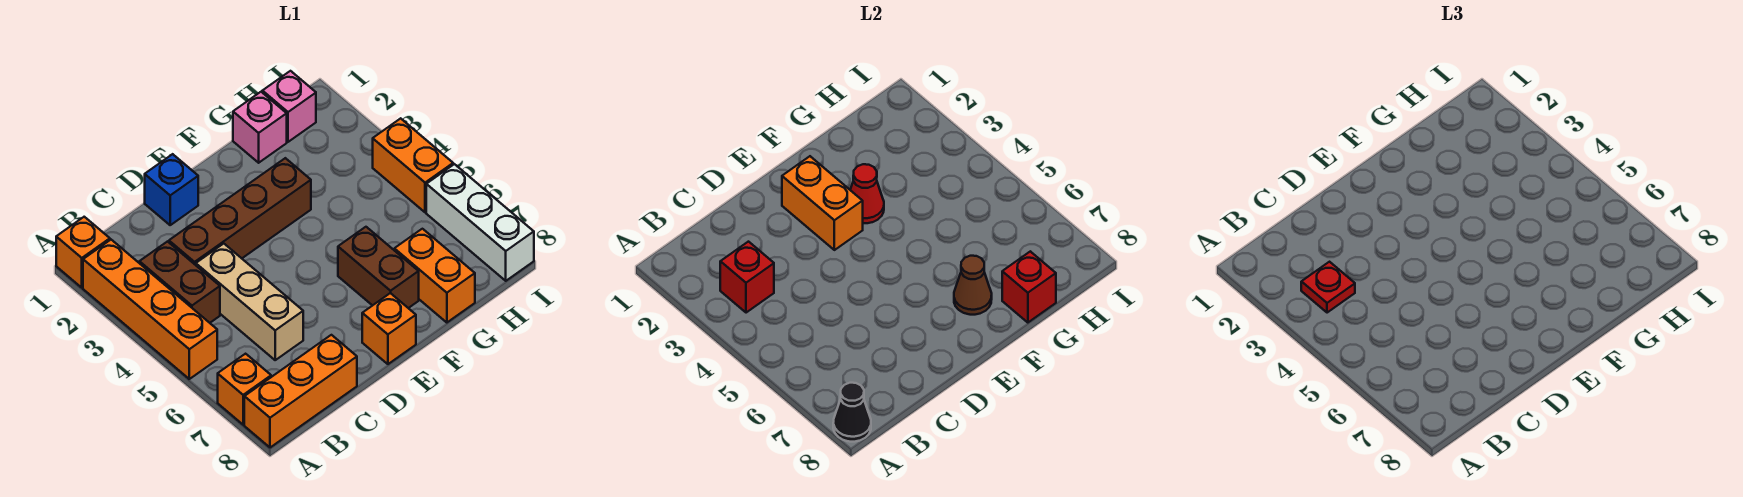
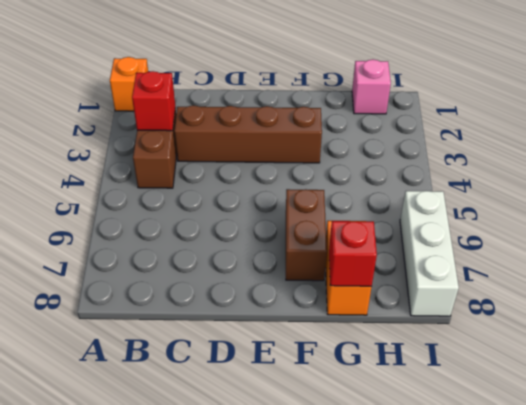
none -> orange brick A2:A5 level 1
none -> orange brick A7 level 1
none -> orange brick A8:C8 level 1

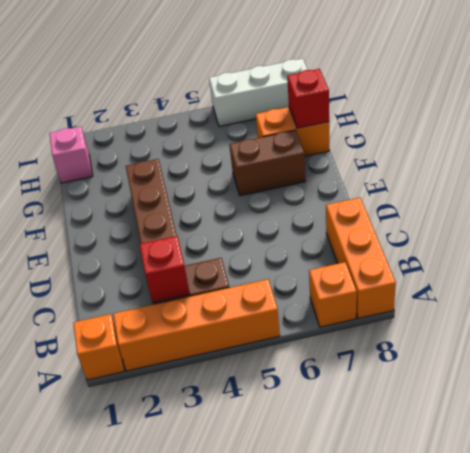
none -> tan brick C4:C6 level 1
none -> blue brick D1 level 1
none -> orange brick E8 level 1

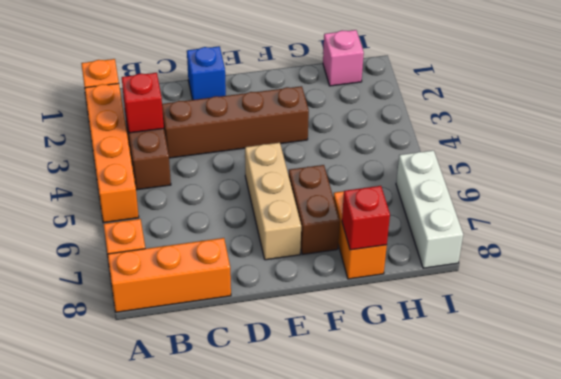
tan brick E5:E7 level 1 -> tan brick C4:C6 level 1
none -> orange brick E8 level 1
none -> pink brick G1 level 1
none -> orange brick I4:I5 level 1

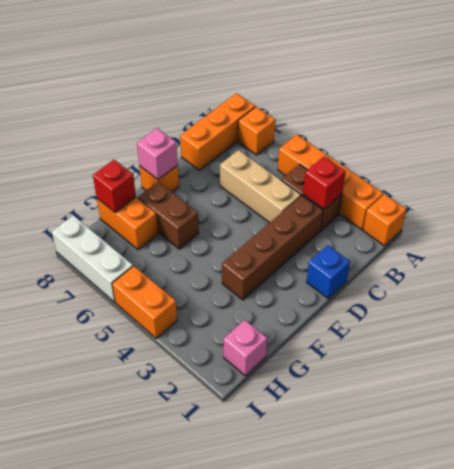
pink brick E8 level 2 -> pink brick G1 level 1
none -> black cone A8 level 2
none -> orange brick E2:E3 level 2
none -> red cone F3 level 2

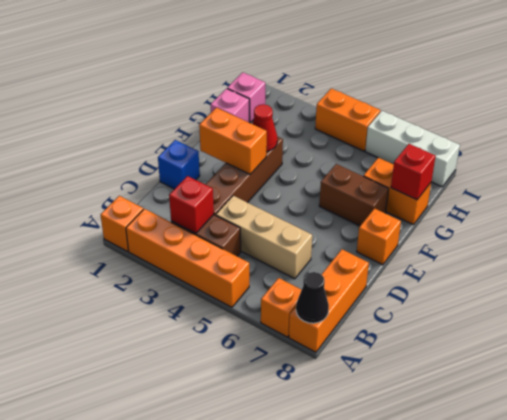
none -> brown cone F7 level 2
none -> red plate B3 level 3

